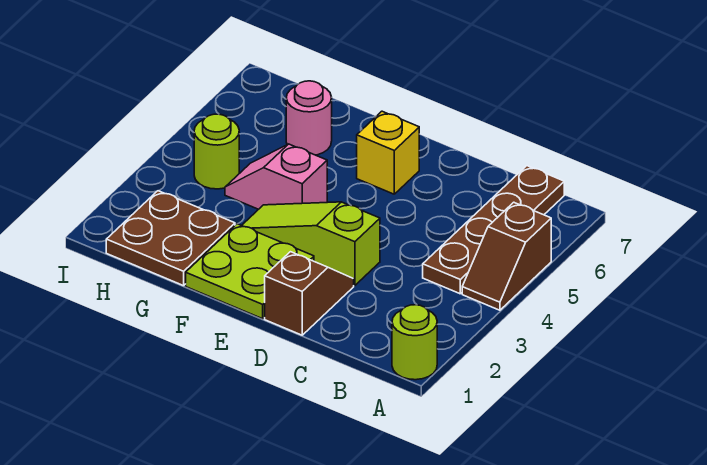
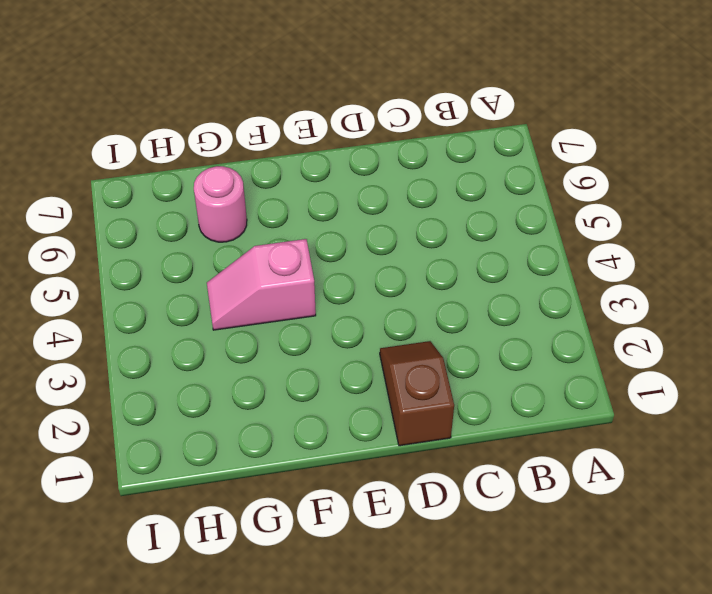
none -> lime round brick A1 level 1
none -> brown slope A4:A5 level 1 top 5

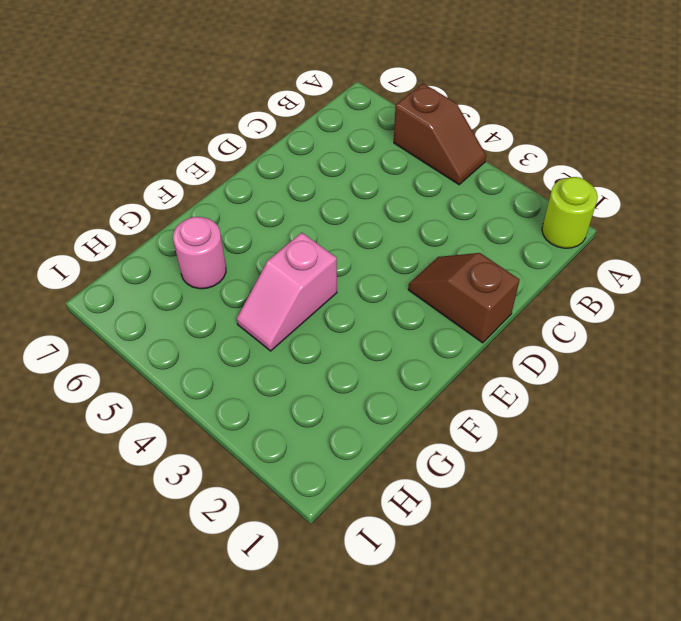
none -> brown plate B4:B7 level 1
none -> lime slope D3:F3 level 1 top D

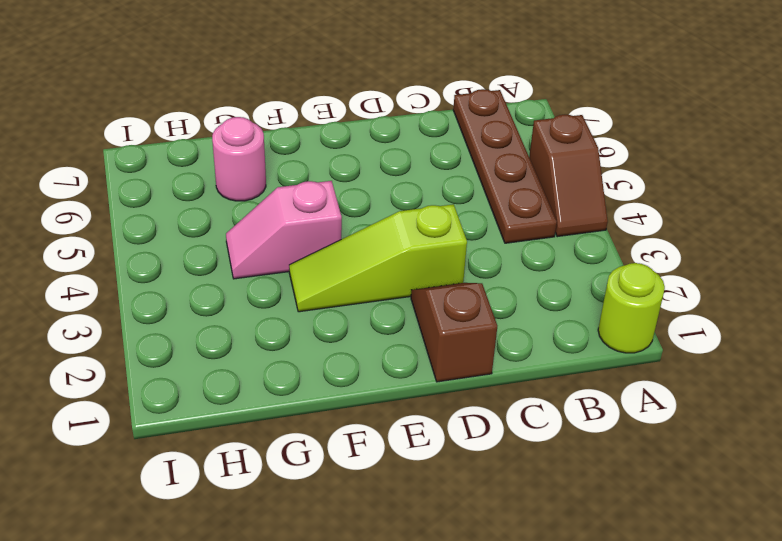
none -> lime plate E1:F2 level 1
none -> yellow brick E6 level 1

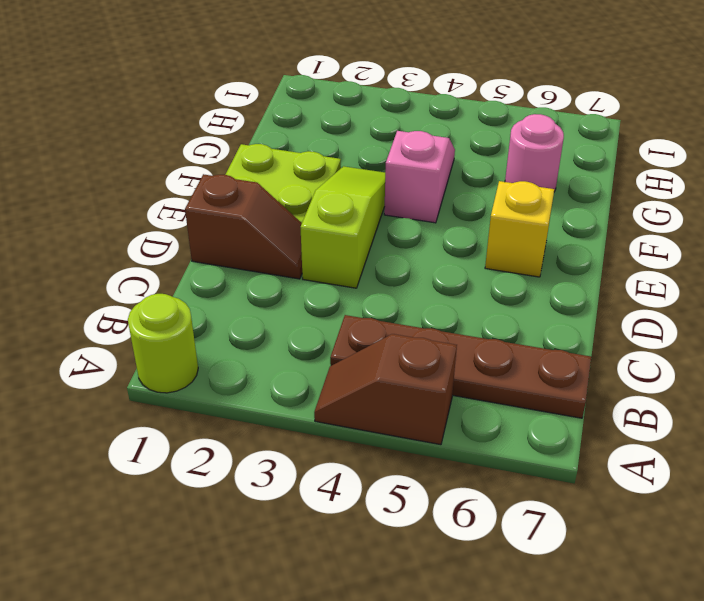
none -> brown plate G1:H2 level 1
none -> lime round brick H4 level 1

